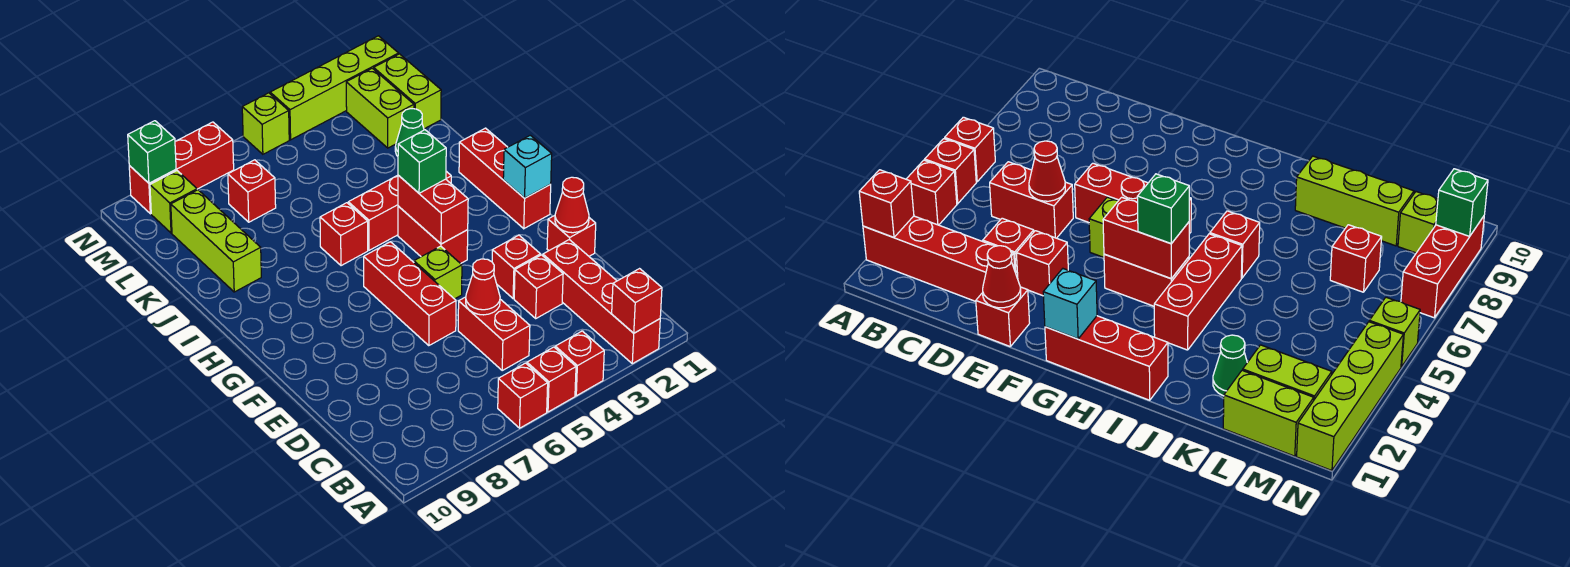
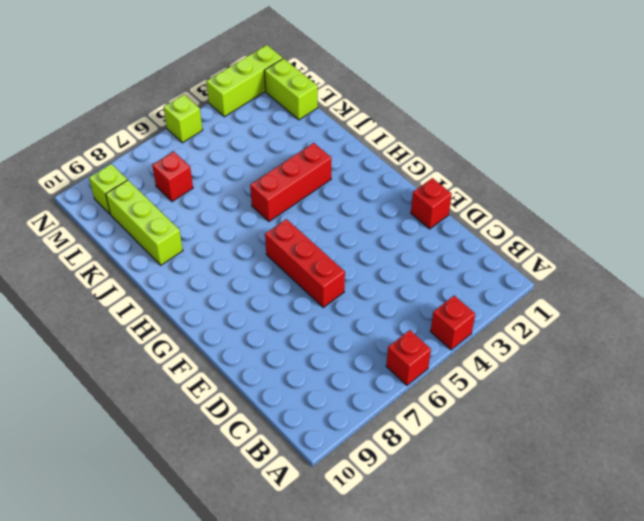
lime brick N1:N3 level 1 -> lime brick N1:N4 level 1
none -> red brick A2:D2 level 1
none -> red brick A5 level 1
none -> red brick C5:D5 level 1
none -> red brick D3 level 1

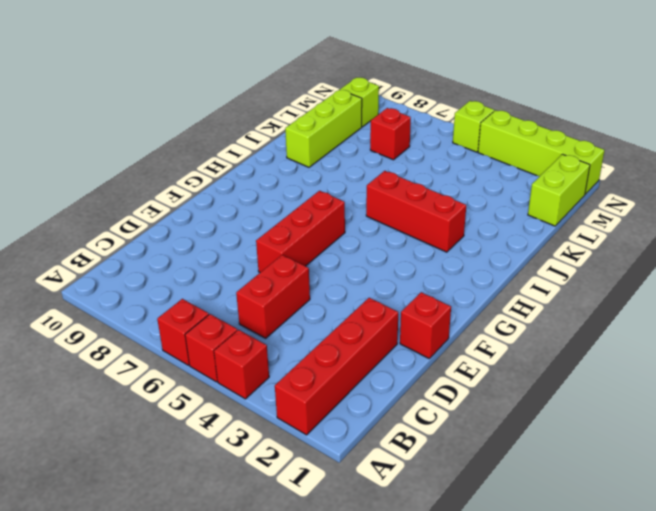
none -> red brick D3 level 1
none -> red brick E3 level 1
none -> lime brick F5 level 1
none -> red brick G1:I1 level 1

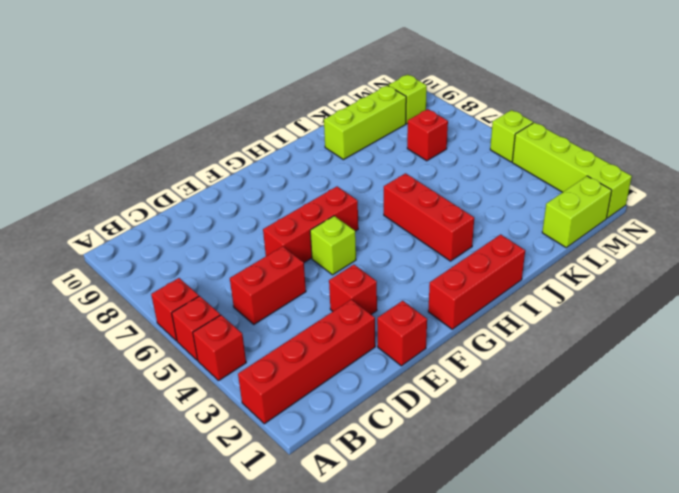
none -> red brick D3 level 1
none -> red brick G4:H4 level 1
none -> red brick I6 level 1
none -> green cone K2 level 1

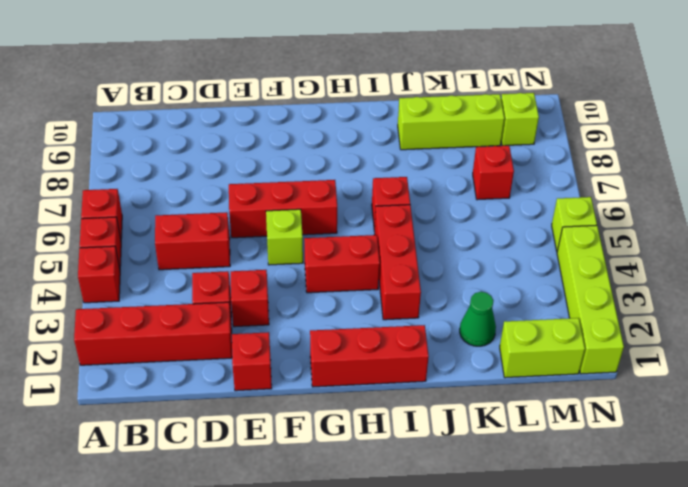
none -> lime brick L2:M2 level 1
none -> red brick N7:N9 level 1
none -> red brick A2 level 2
none -> red cone D5 level 2

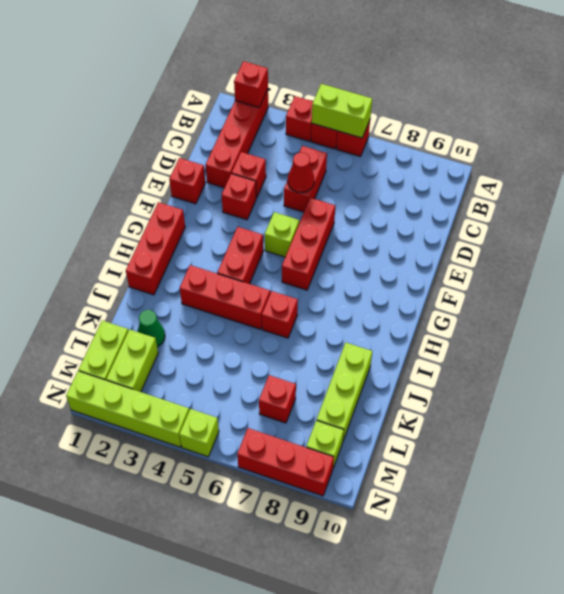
lime brick A5:A6 level 2 -> none
none -> red cone E1 level 2
none -> cyan brick G1 level 2
none -> red brick G4:H4 level 2
none -> green brick N9 level 2

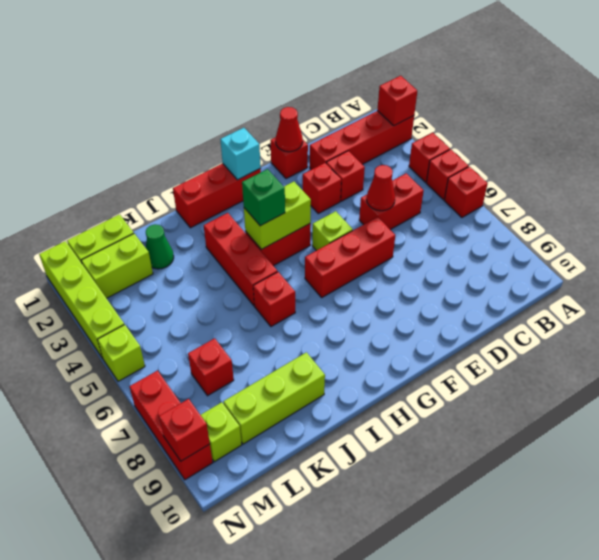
lime brick G4:H4 level 2 -> red brick G4:H4 level 2
red brick N9 level 2 -> green brick N9 level 2

